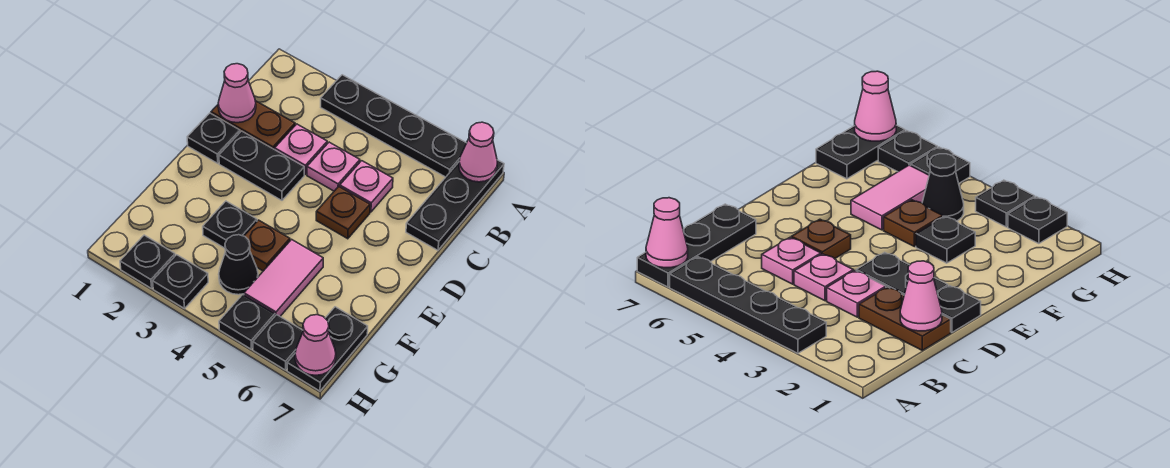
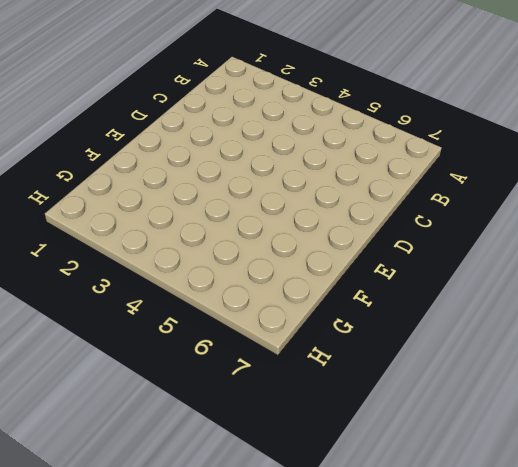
none -> black plate A3:A6 level 1
none -> black plate A7:C7 level 1
none -> brown plate C1:C2 level 1

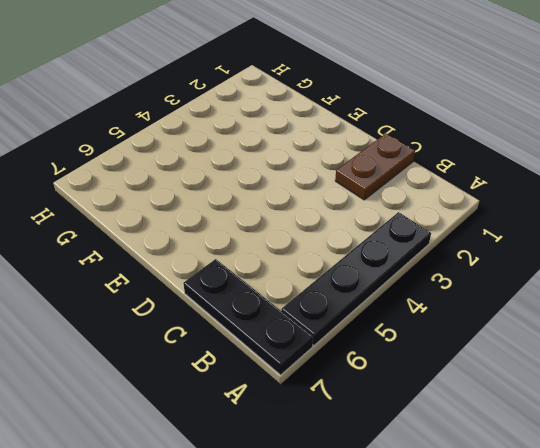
none -> pink plate C3 level 1
none -> pink plate C4 level 1
none -> pink plate C5 level 1

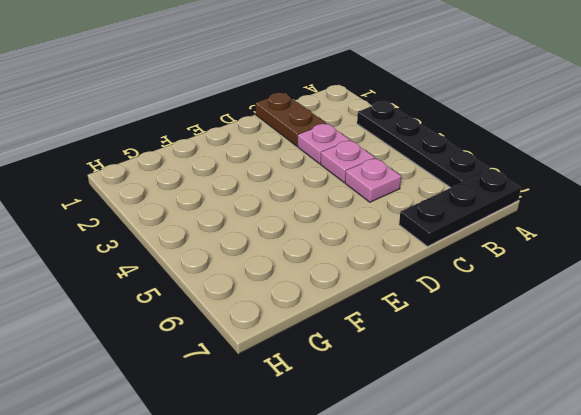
none -> black plate D1 level 1
none -> black plate D2:D3 level 1
none -> brown plate D5 level 1

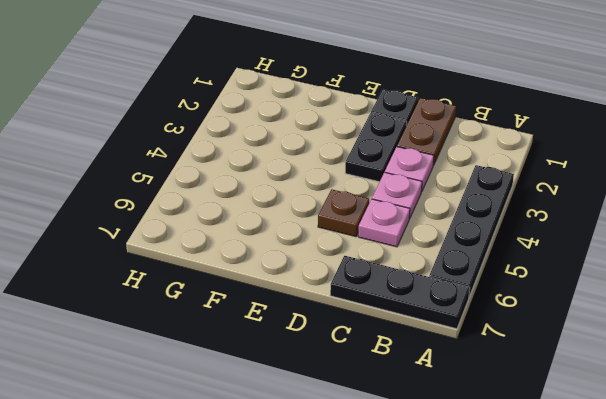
none -> black plate F3 level 1
none -> brown plate F4 level 1
none -> pink tile F5:G5 level 1

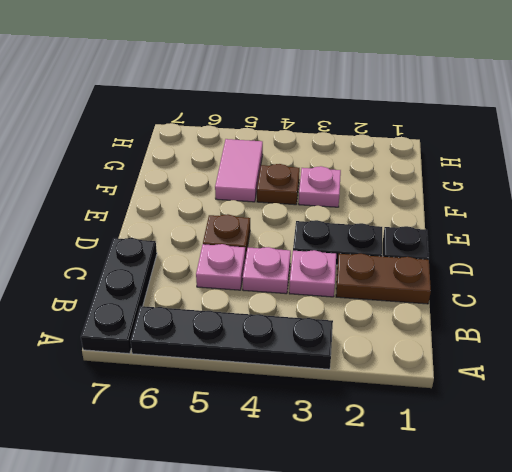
pink plate F3 level 1 -> black plate F3 level 1
none -> black cone G4 level 1
none -> black plate G7:H7 level 1
none -> black plate H2 level 1

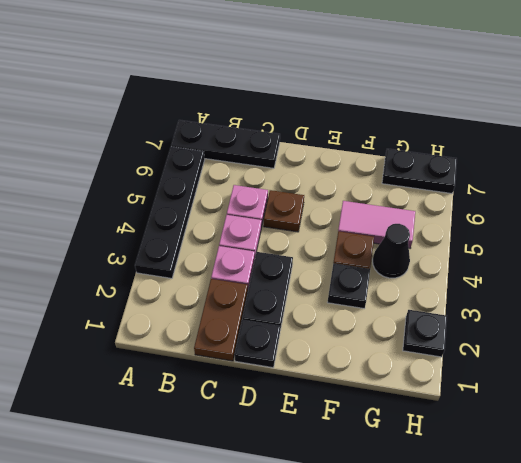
none -> black plate H3 level 1
none -> black plate H5 level 1
none -> black plate H6 level 1

